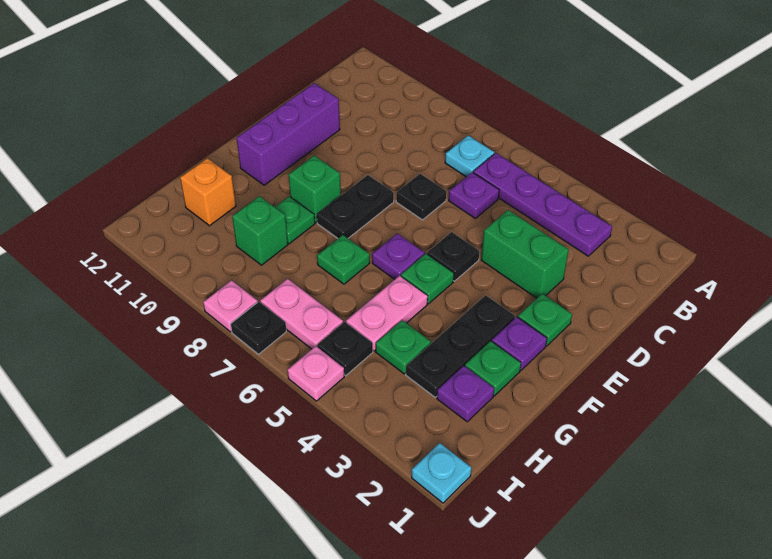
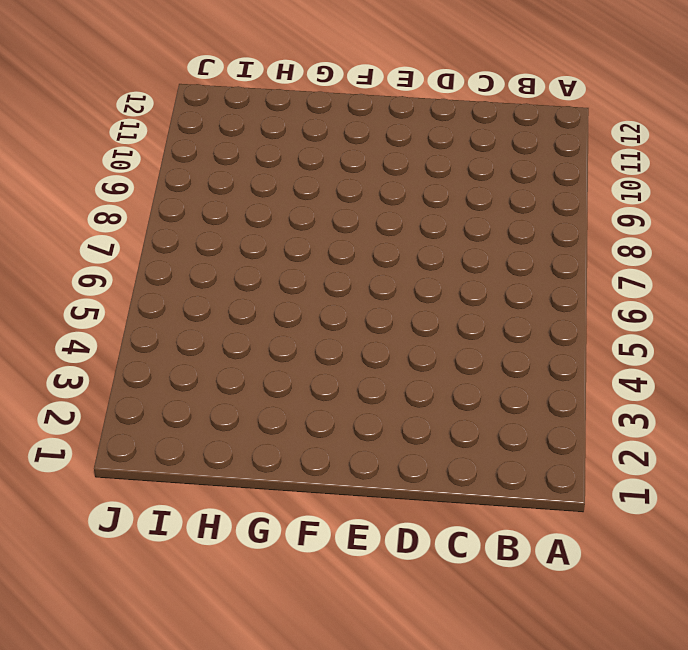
none -> purple plate B3:B6 level 1
none -> cyan plate B7 level 1
none -> purple plate C6 level 1

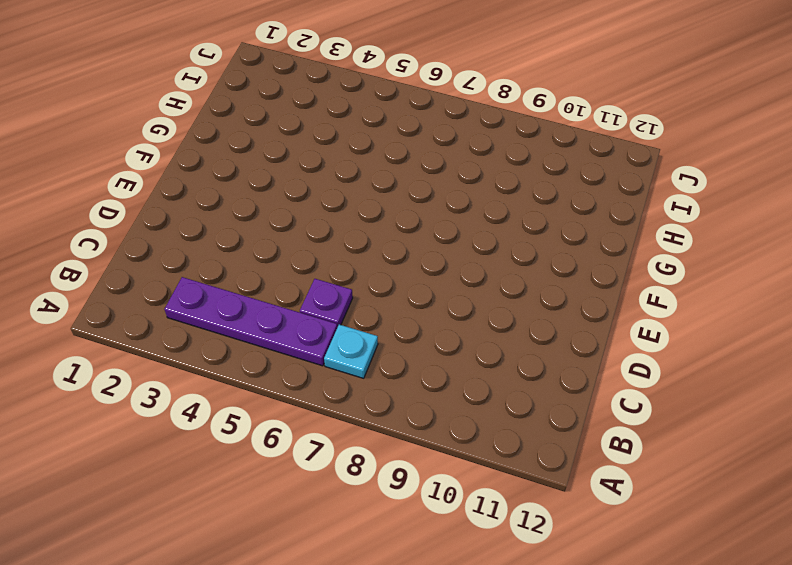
none -> green brick D3:D4 level 1
none -> black plate D7 level 1
none -> purple brick D11:F11 level 1

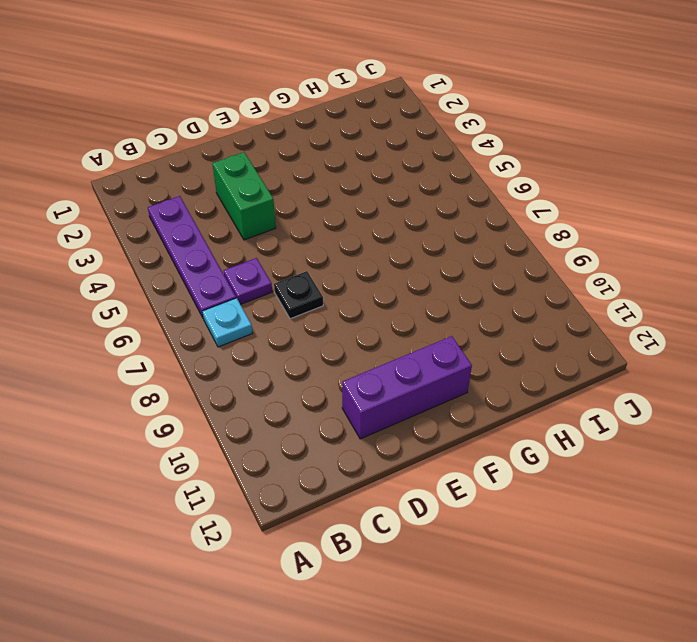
none -> green plate E2 level 1
none -> black plate E5 level 1
none -> black plate E8:F8 level 1

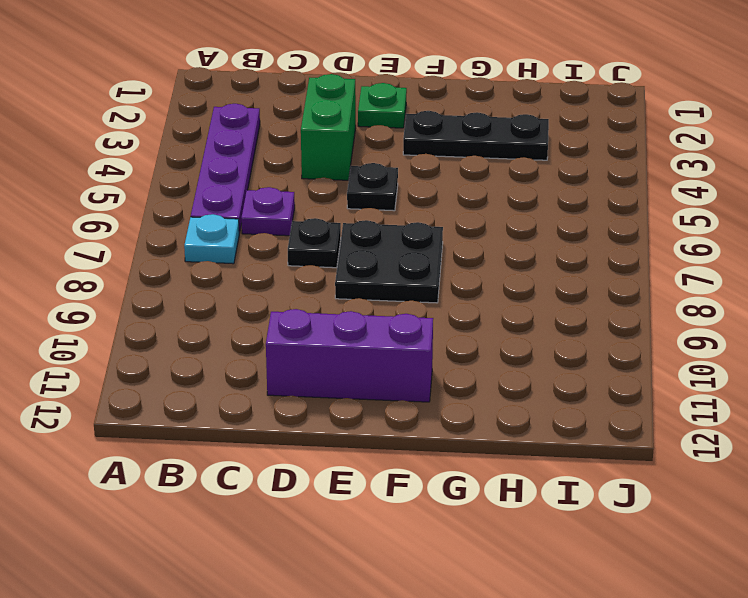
black plate E7:F8 level 1 -> black plate E8:F8 level 1
none -> purple plate F2 level 1
none -> green plate F5 level 1
none -> purple plate F6 level 1

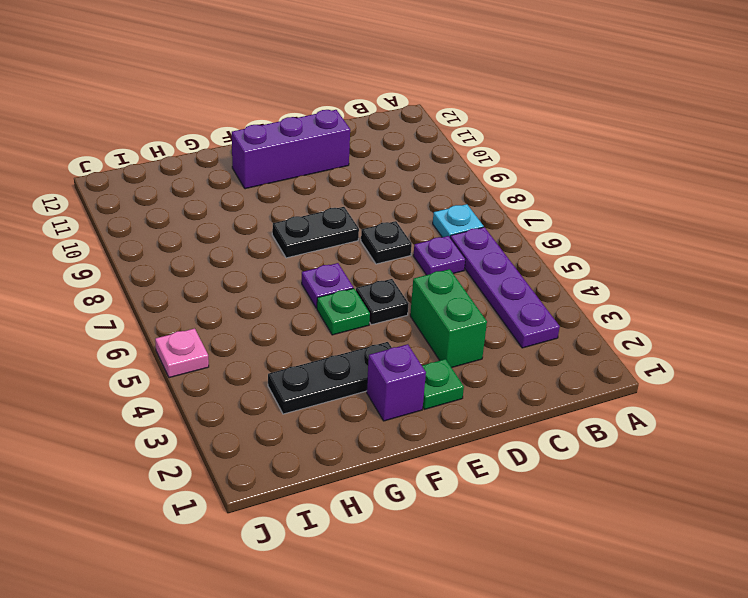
purple brick F2 level 1 -> purple plate F2 level 1
none -> green brick F9 level 1
none -> green plate G2 level 1
none -> pink plate G5:H5 level 1

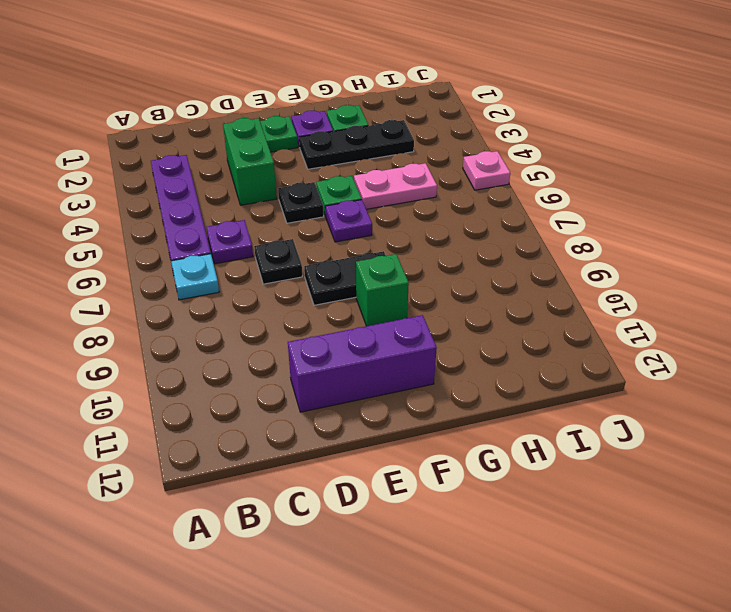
none -> green plate G7 level 1
none -> green plate G9 level 1
none -> purple plate H2 level 1

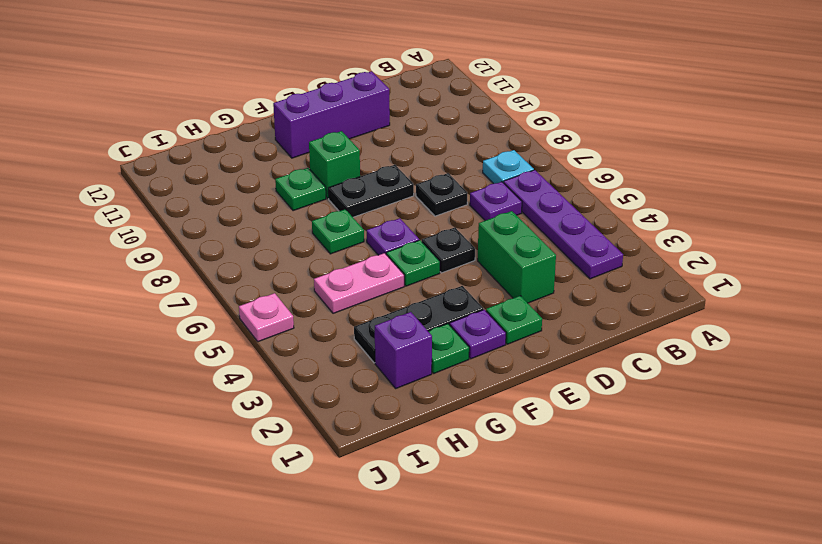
purple brick H2 level 1 -> purple plate H2 level 1
none -> green plate H4 level 1
none -> green brick H9 level 1
none -> orange brick H11 level 1

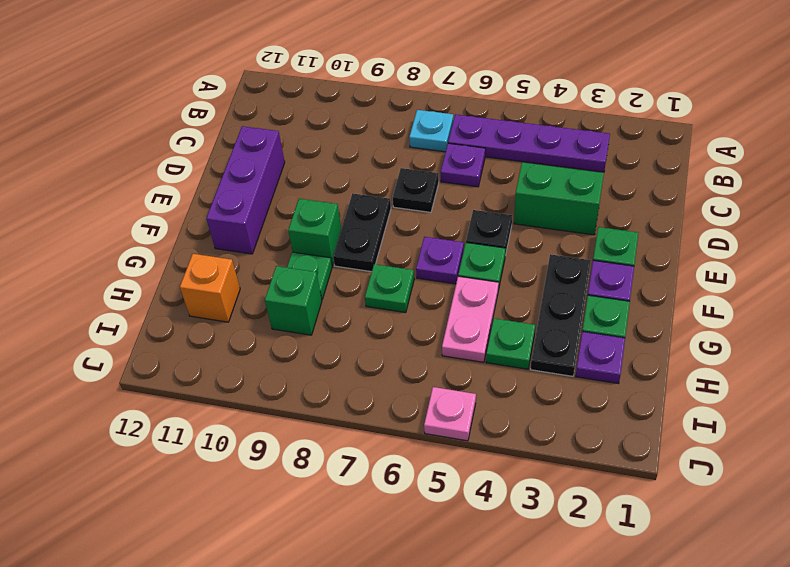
none -> black plate I5 level 1
none -> pink plate I6:I7 level 1
none -> cyan plate J1 level 1

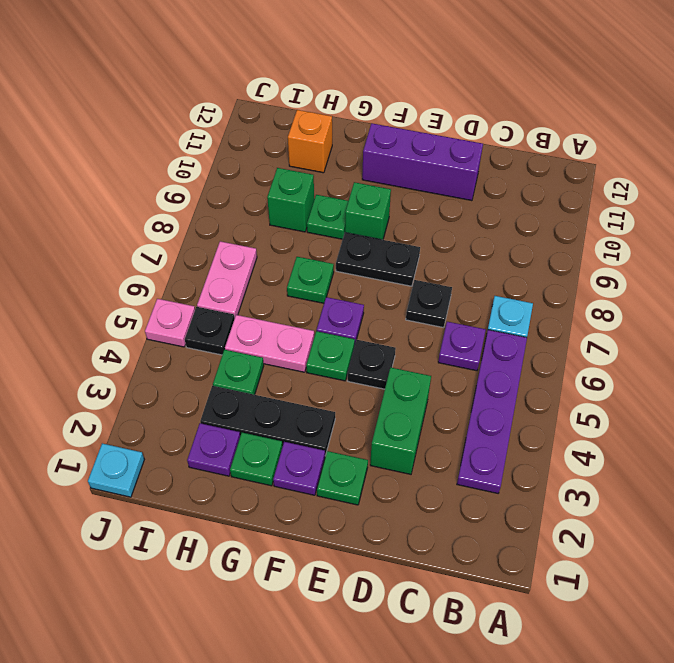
none -> black plate J7 level 1
none -> pink plate J8 level 1

